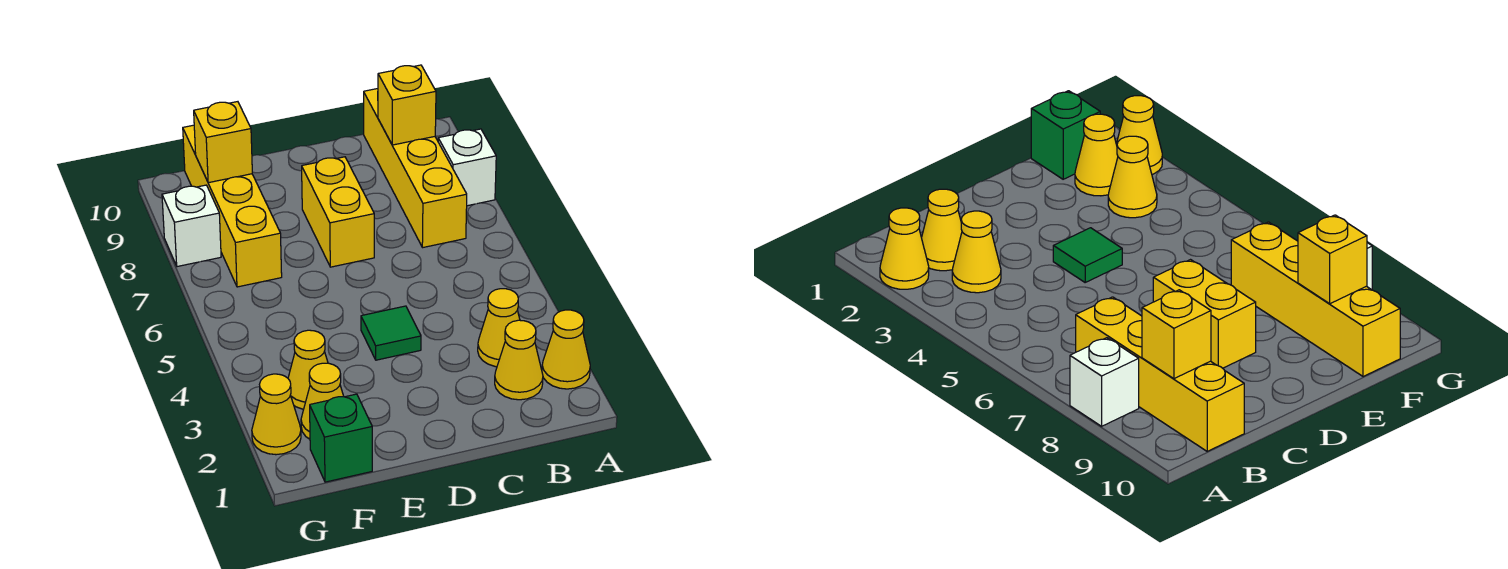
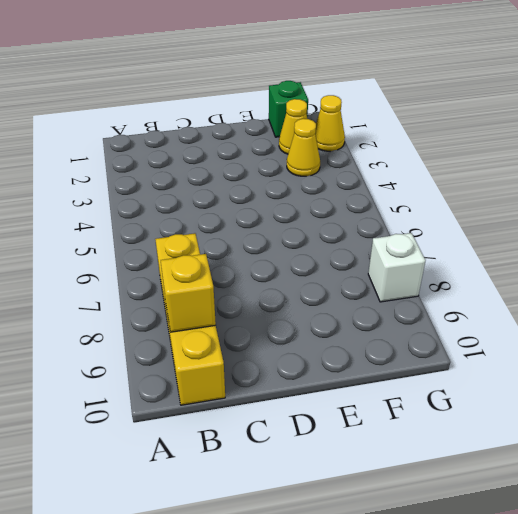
none -> yellow cone A2 level 1
none -> white brick A8 level 1
none -> yellow cone B2 level 1

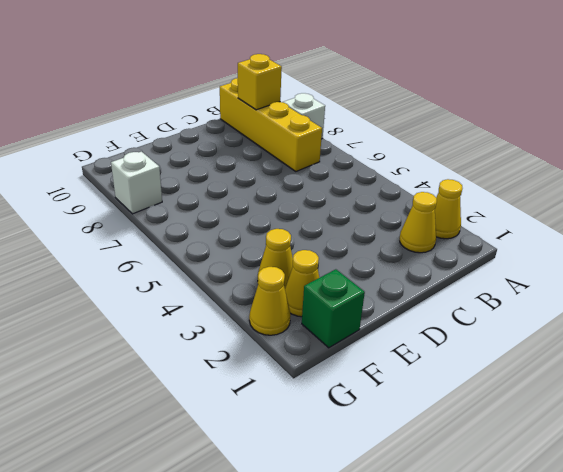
none -> yellow cone B3 level 1
none -> green tile D4 level 1
none -> yellow brick D7:D8 level 1

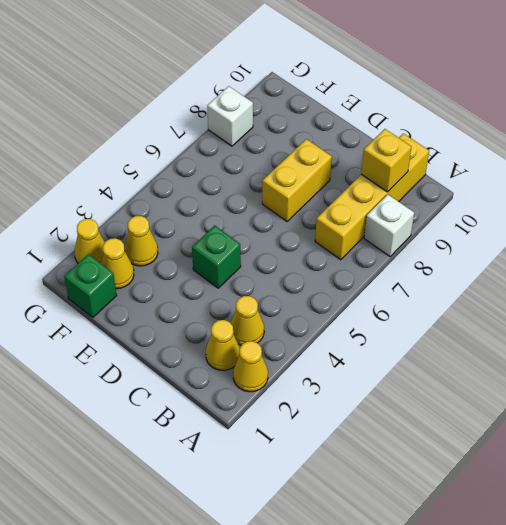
green brick D4 level 1 -> green tile D4 level 1
none -> yellow brick F7:F10 level 1
none -> yellow brick F9 level 2

